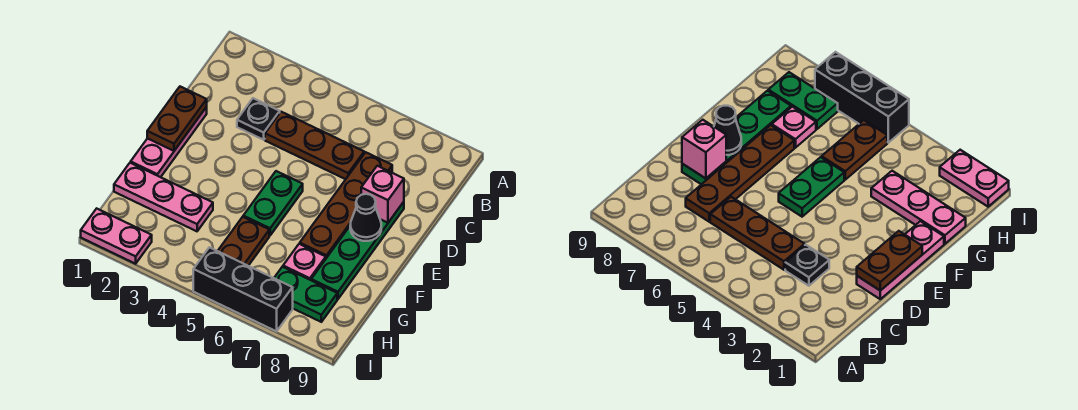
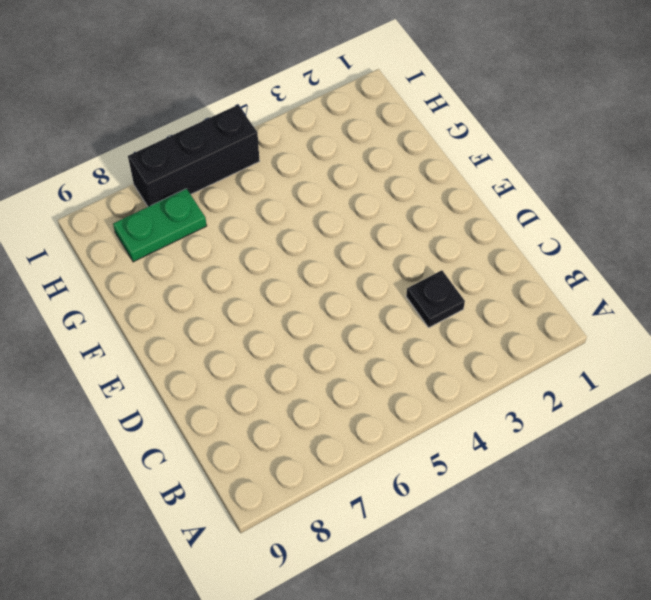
none -> brown plate C4:C6 level 1
none -> brown plate C7:F7 level 1
none -> pink plate D1:F1 level 1

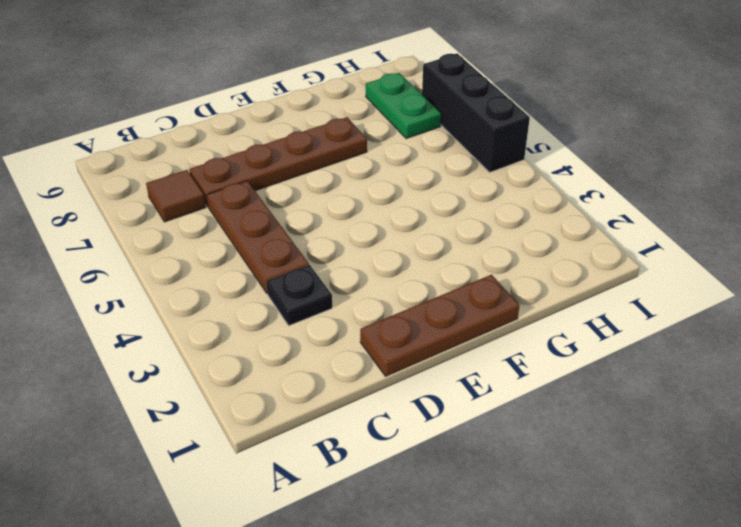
brown tile B7 level 1 -> none
brown plate D1:F1 level 1 -> pink plate D1:F1 level 1
none -> green plate D8:G8 level 1
none -> green plate E5:F5 level 1
none -> pink plate G1:G3 level 1

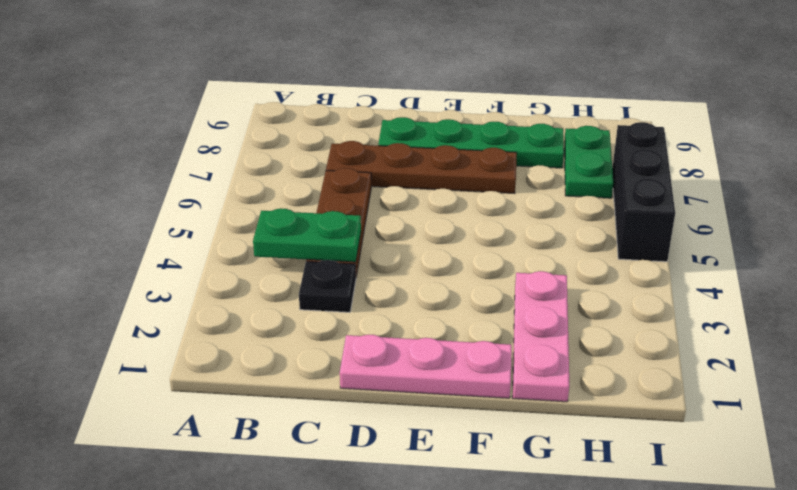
green plate B4:C4 level 2 -> green plate E5:F5 level 1
none -> brown plate G5:H5 level 1
none -> pink plate G7 level 1
none -> pink plate I1:I2 level 1

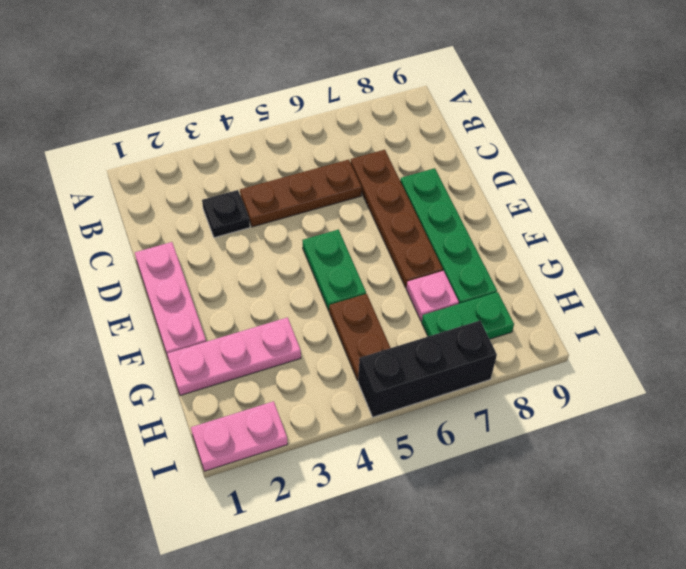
none -> brown plate D1:E1 level 2
none -> pink brick D8 level 2
none -> black cone E8 level 2

